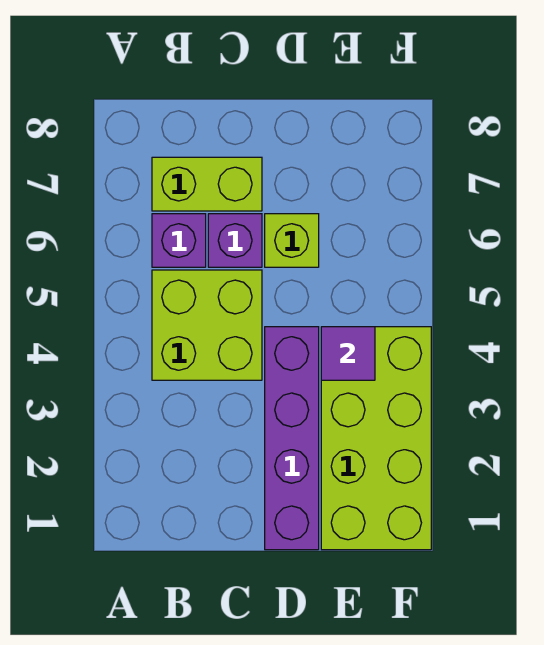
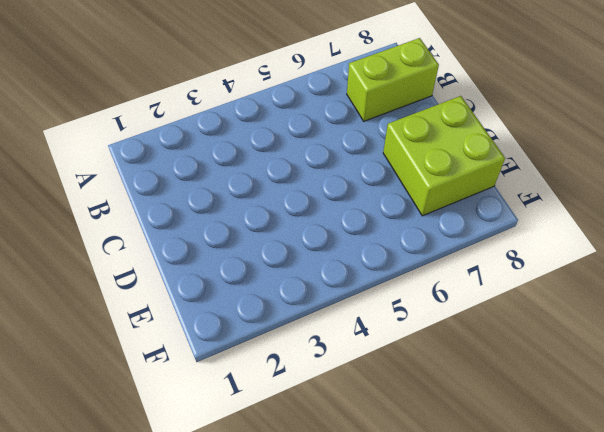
lime brick B7:B8 level 1 -> lime brick B7:C7 level 1
lime brick D7:E8 level 1 -> lime brick B4:C5 level 1
none -> purple brick B6 level 1
none -> purple brick C6 level 1

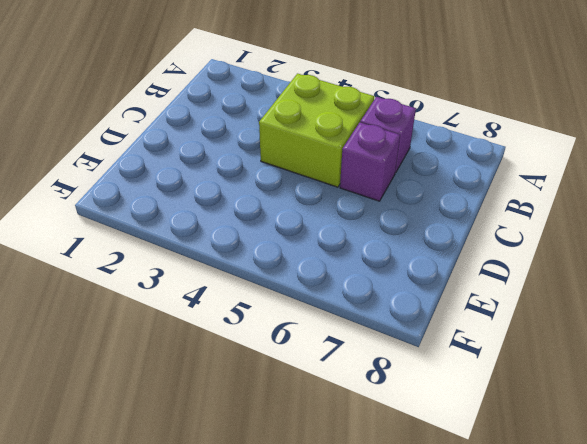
none -> lime brick B7:C7 level 1
none -> purple brick D1:D4 level 1

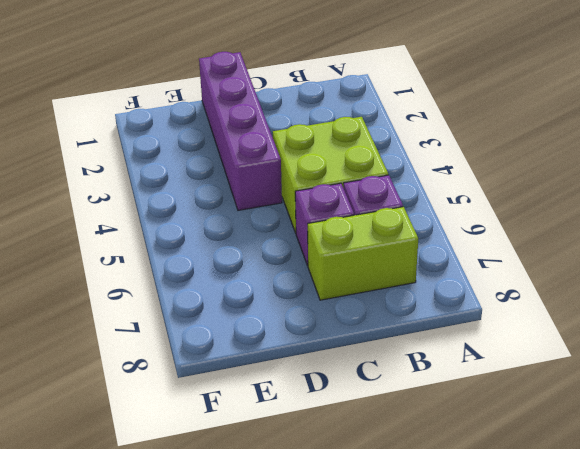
none -> lime brick D6 level 1
none -> lime brick E1:F4 level 1

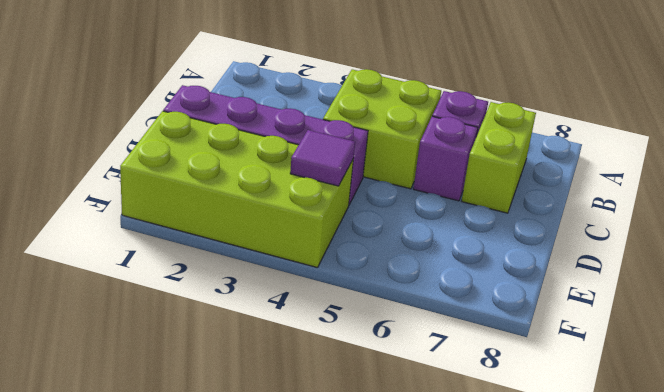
none -> lime brick D6 level 1

